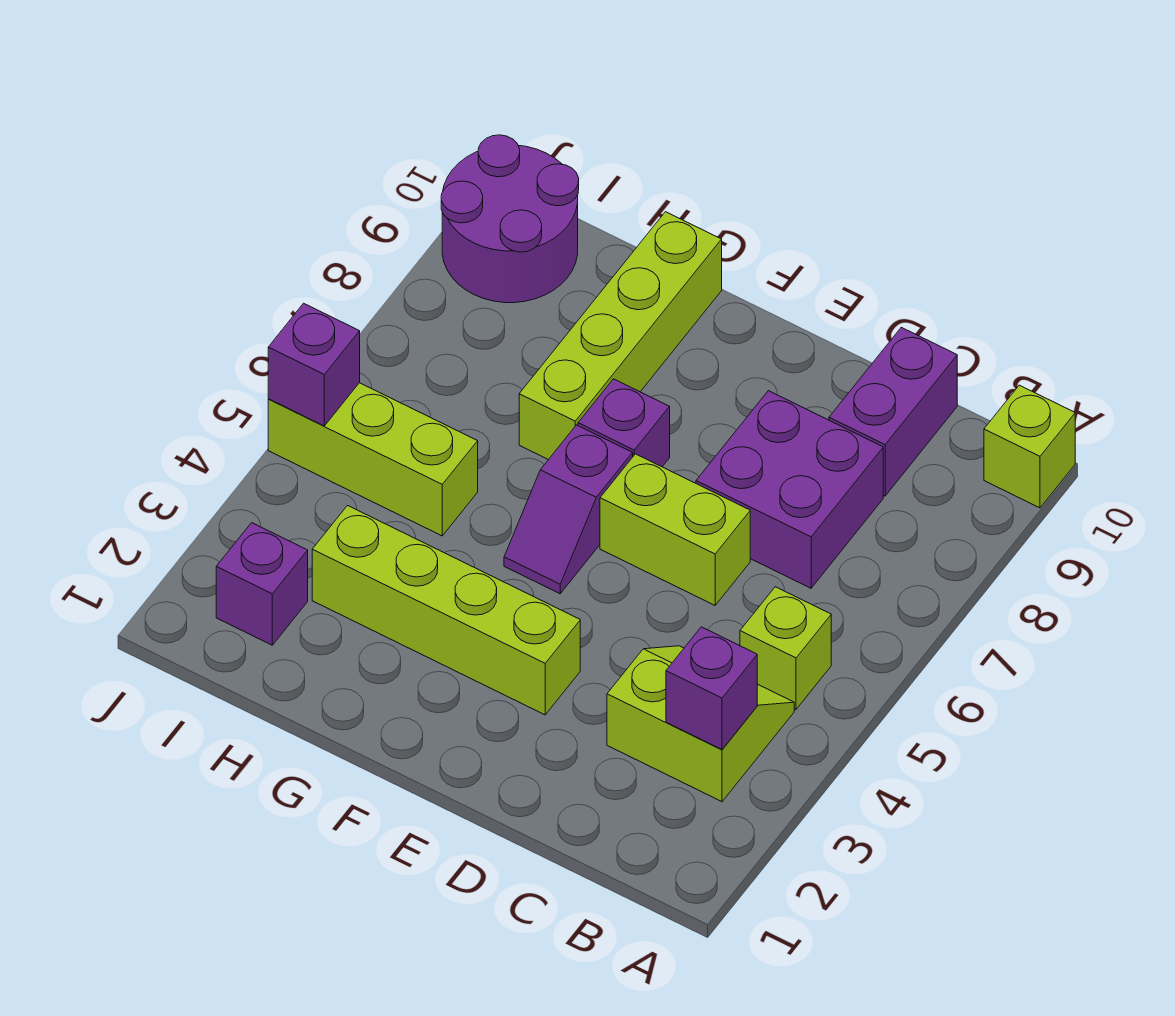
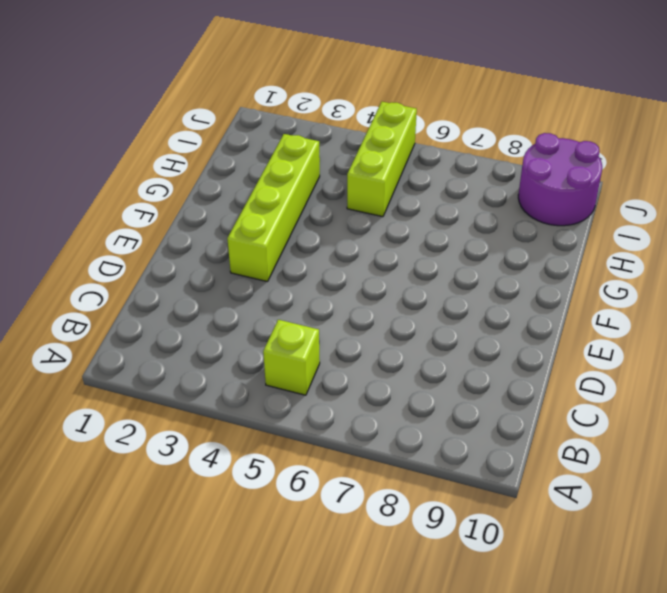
none -> lime brick A10 level 1
none -> lime slope B3:C4 level 1 top 3
none -> purple brick C7:D8 level 1

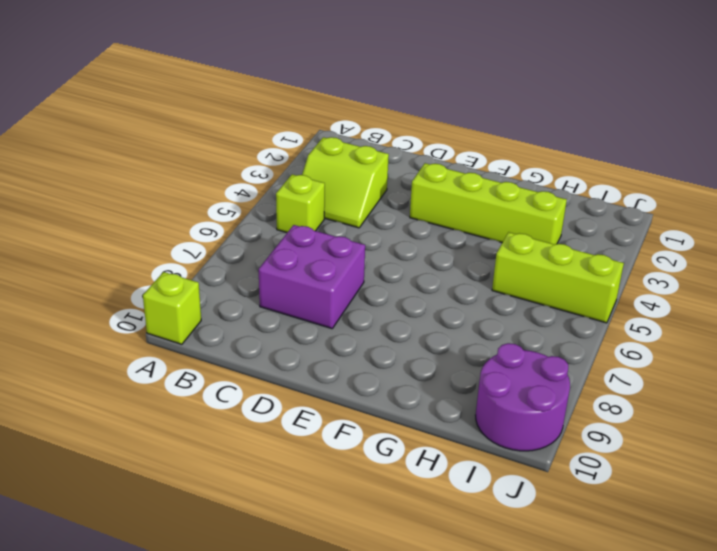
none -> purple brick C9:C10 level 1
none -> lime brick D6:E6 level 1
none -> purple slope F5:F6 level 1 top 6

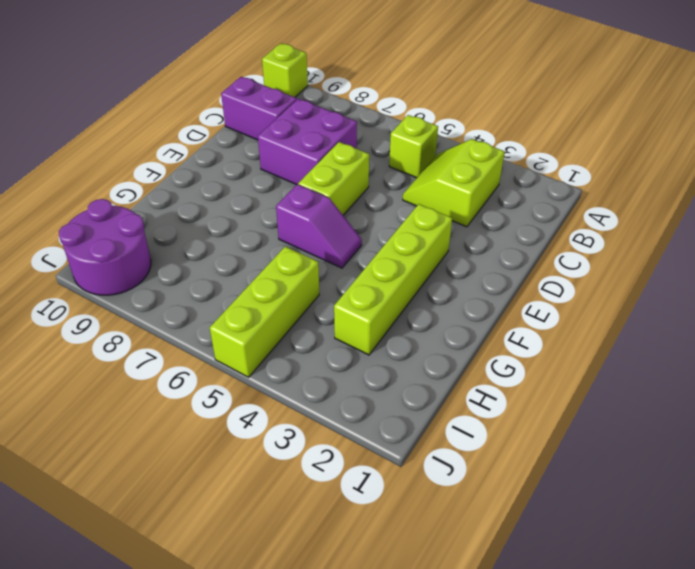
none -> purple brick F7 level 1
none -> lime brick G7:G10 level 1
none -> purple brick I2 level 1

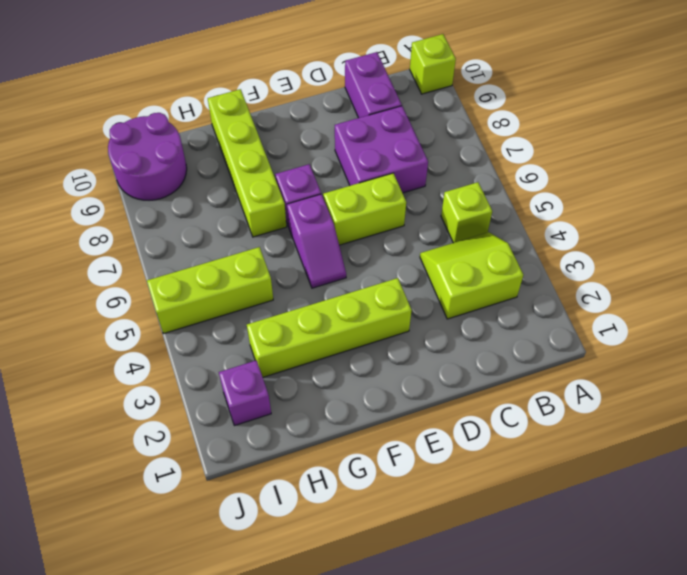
none -> purple brick B3 level 2
none -> purple brick J5 level 2

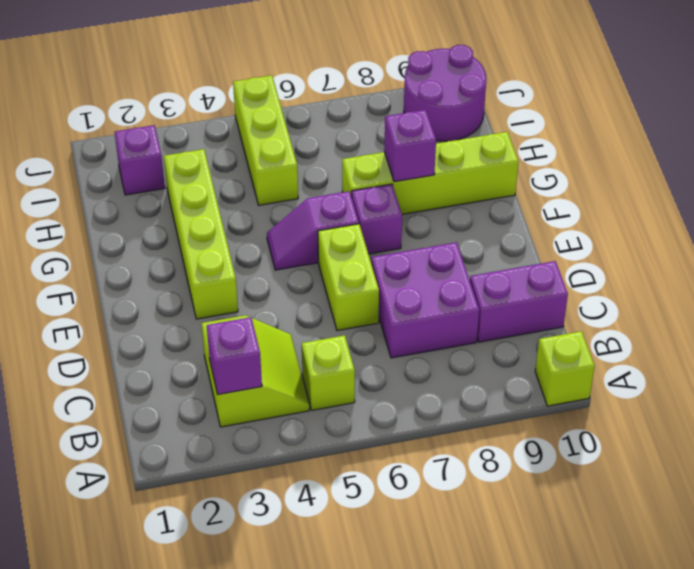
purple brick G8 level 2 -> purple brick J5 level 2

